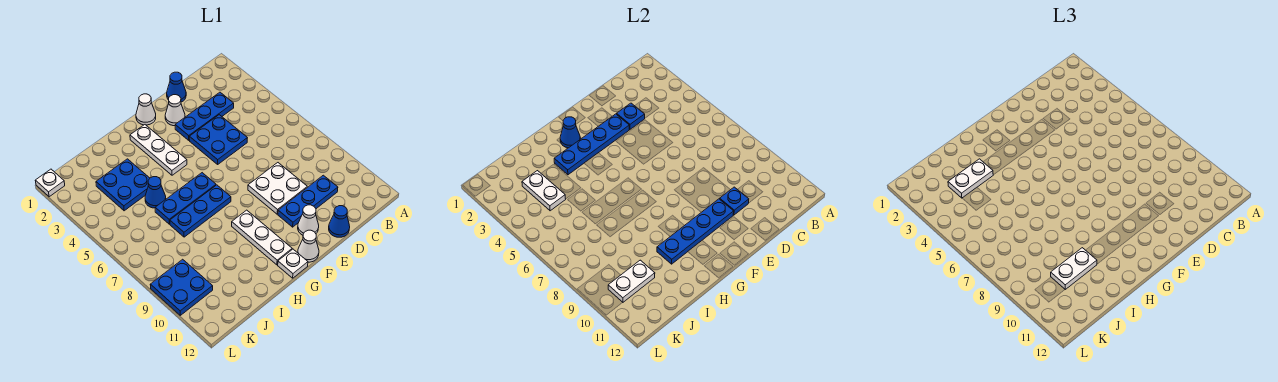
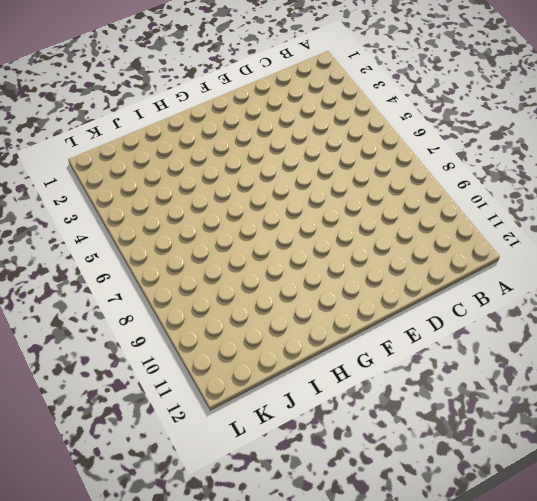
none -> blue plate C3:E3 level 1
none -> blue plate C10:E10 level 1
none -> blue cone D1 level 1

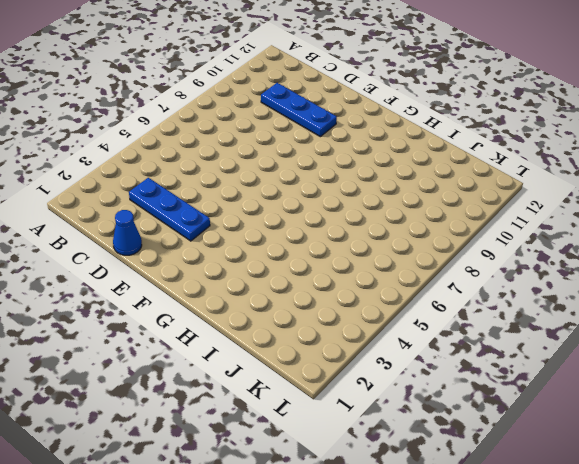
none -> blue plate D4:E5 level 1
none -> white plate D8:E9 level 1
none -> blue cone D12 level 1

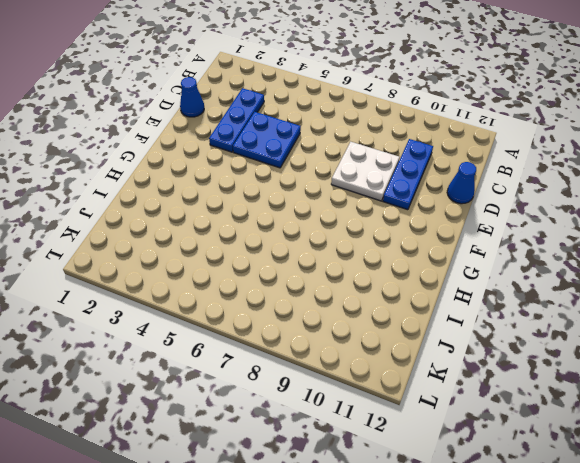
none -> white cone E2 level 1
none -> white cone E11 level 1
none -> white cone F1 level 1

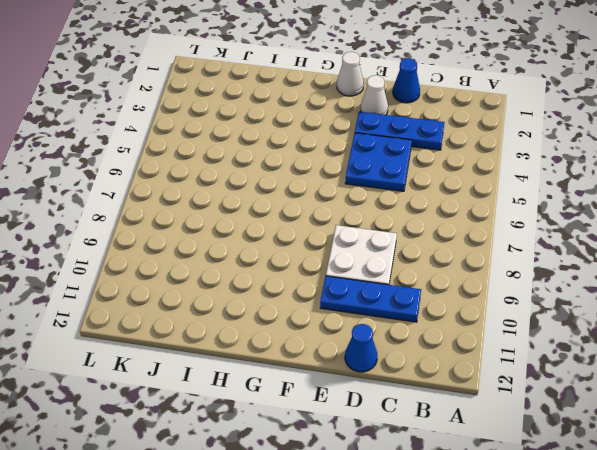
none -> white cone E11 level 1
none -> white cone F12 level 1
none -> white plate G2:G4 level 1

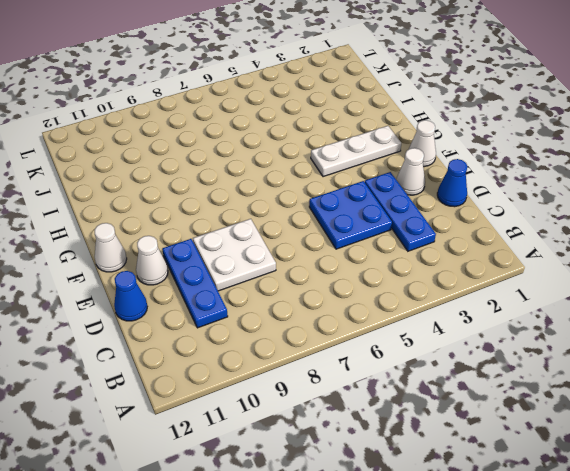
none -> blue plate G6:I6 level 1
none -> blue plate G7:I7 level 1
none -> white plate G9:G11 level 1

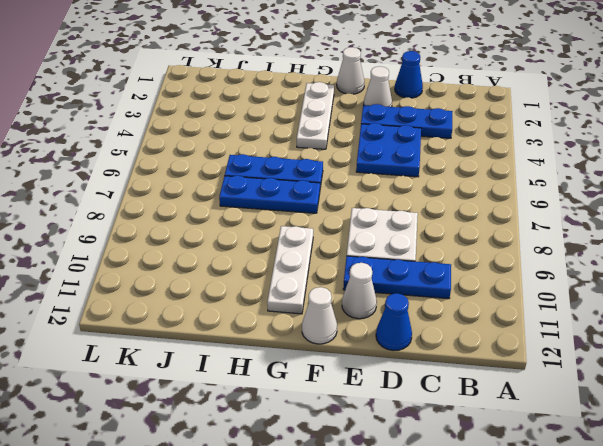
none -> white plate G12 level 1
none -> blue plate I3:J4 level 1
none -> blue cone I5 level 1

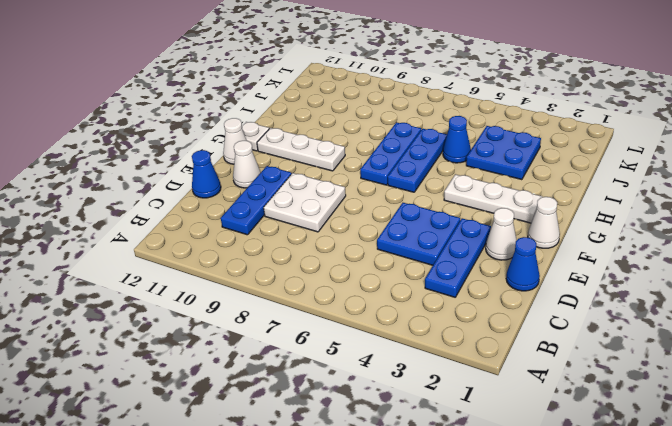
none -> blue plate K9:L10 level 1
none -> white plate L1 level 1
none -> blue plate D3 level 2

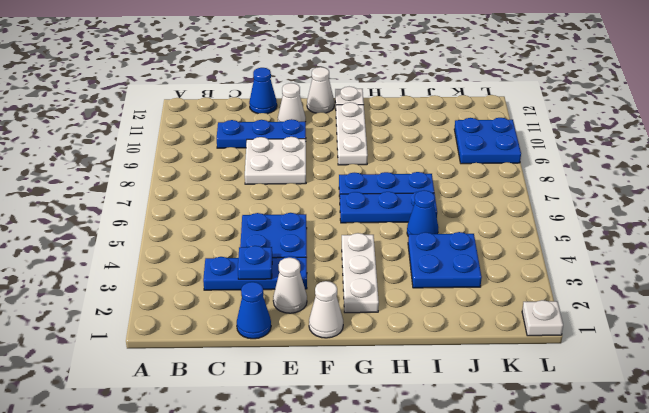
none -> blue plate D10 level 2
none -> blue plate E3:H3 level 2
none -> blue plate E10:H10 level 2

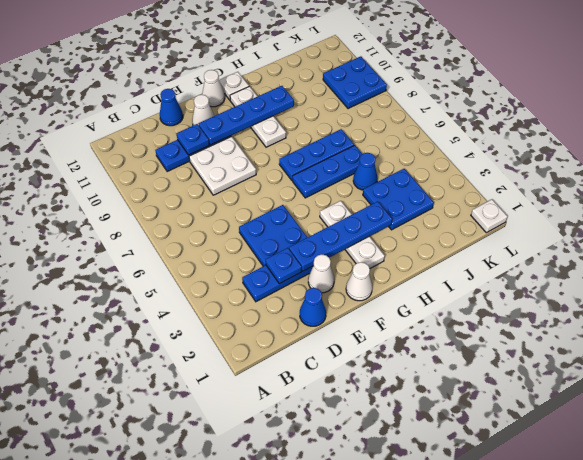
none -> blue cone G2 level 2
none -> white plate J3:J4 level 2
none -> white plate J10:K10 level 2

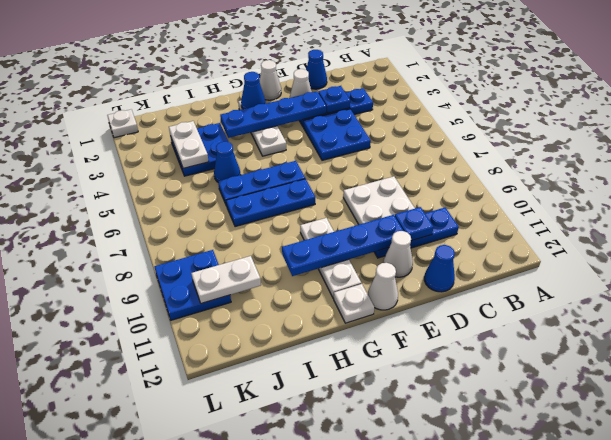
none -> white plate I3:J3 level 3
none -> white plate I10:J10 level 3

